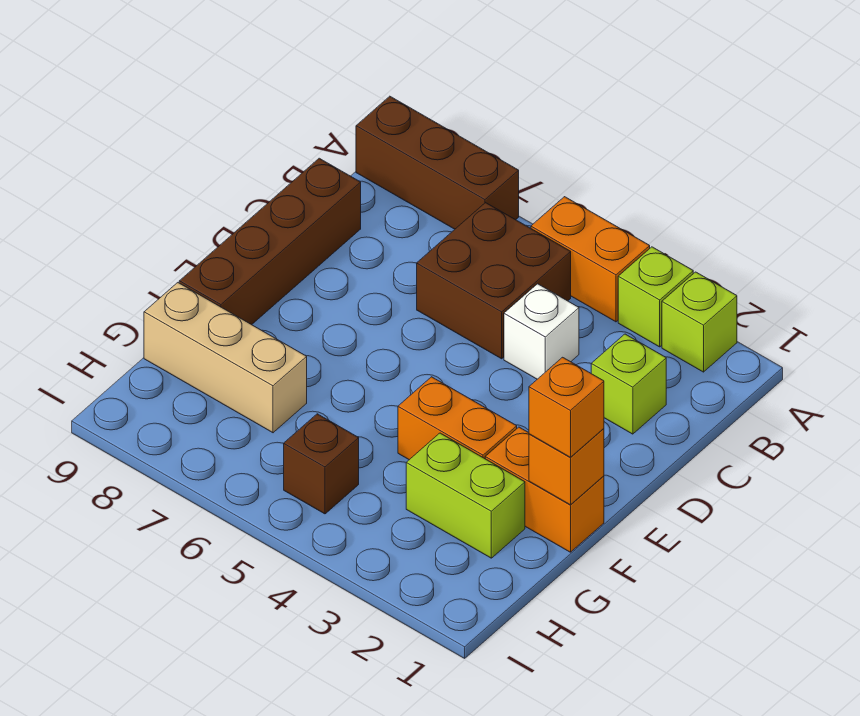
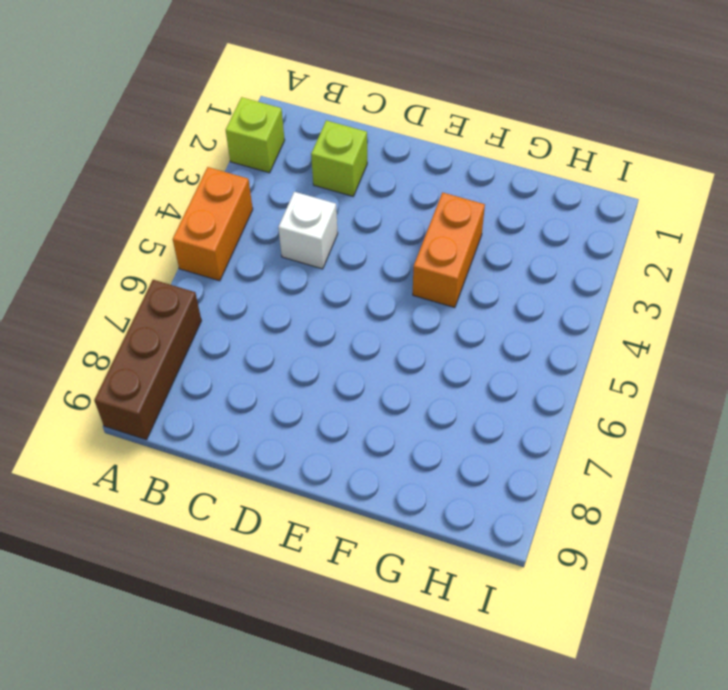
none -> lime brick A3 level 1
none -> brown brick B5:C6 level 1
none -> brown brick C9:F9 level 1

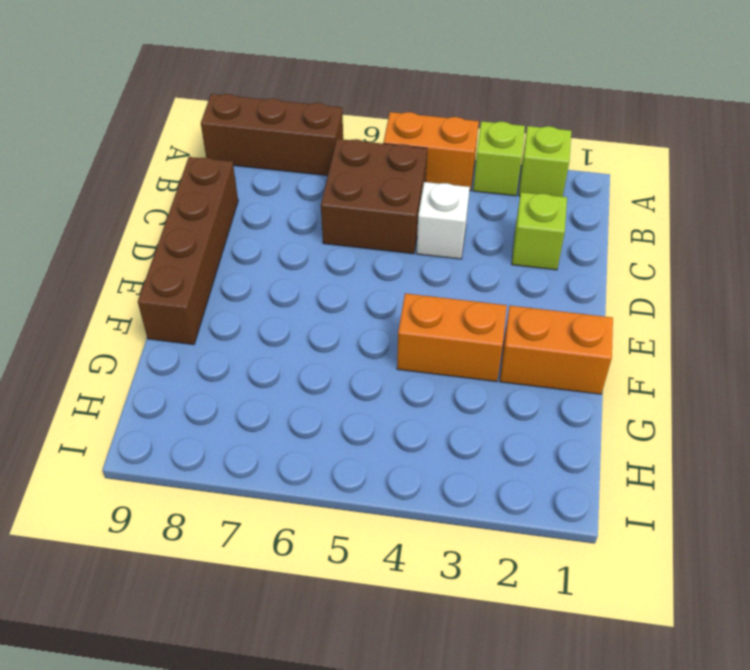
none -> lime brick G2:G3 level 1
none -> tan brick G7:G9 level 1
none -> brown brick H5 level 1

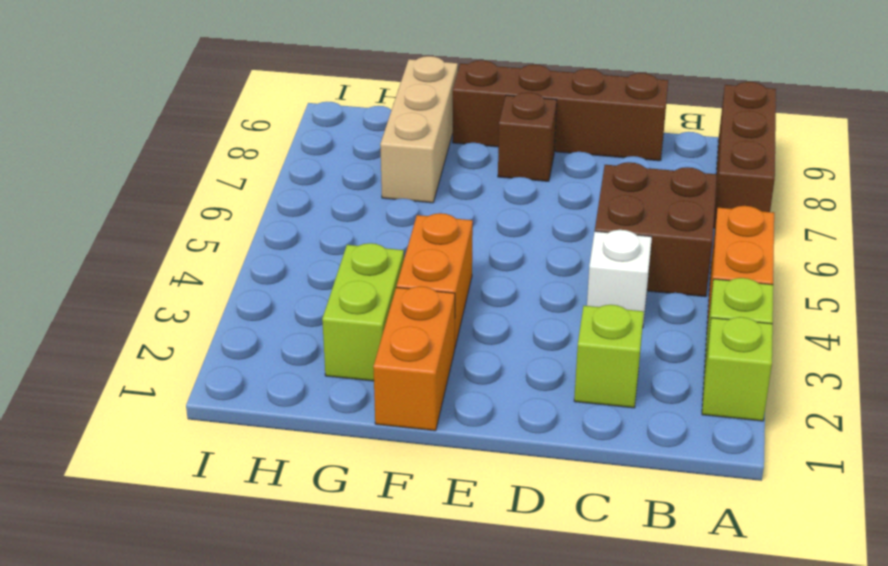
brown brick E8 level 1 -> brown brick H5 level 1
none -> orange brick F1 level 2
none -> orange brick F1 level 3

